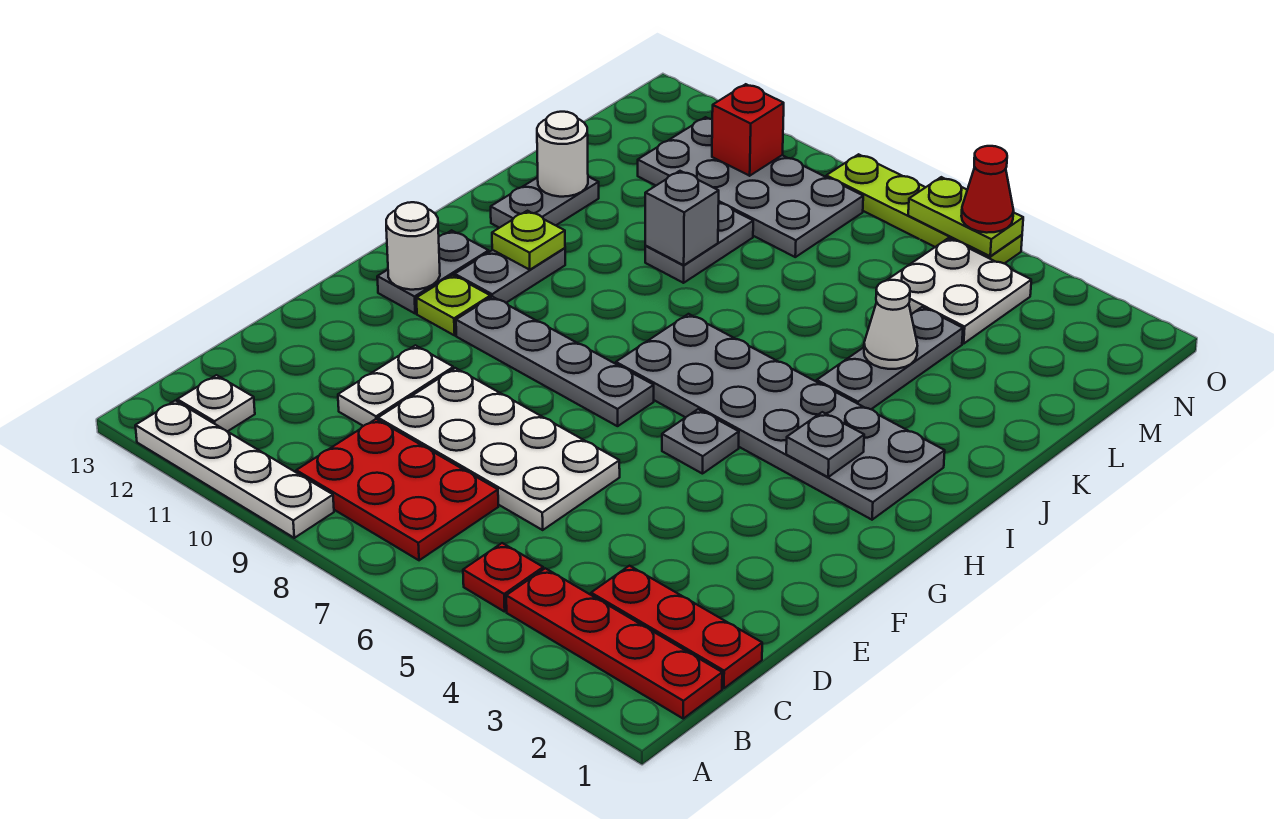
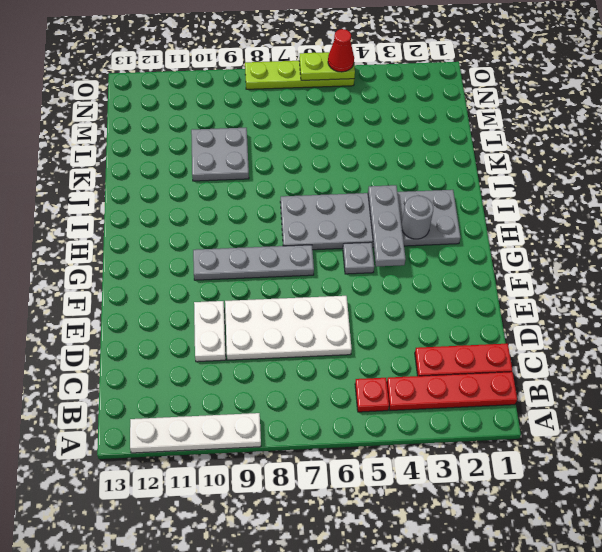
grey plate G4:I4 level 2 -> grey plate J4:L4 level 1
grey round brick H3 level 2 -> grey plate H3 level 2
grey plate K9:L10 level 1 -> grey plate K9:L9 level 1
none -> red plate B7:C9 level 1
none -> white plate B12 level 1
none -> lime plate G11 level 1

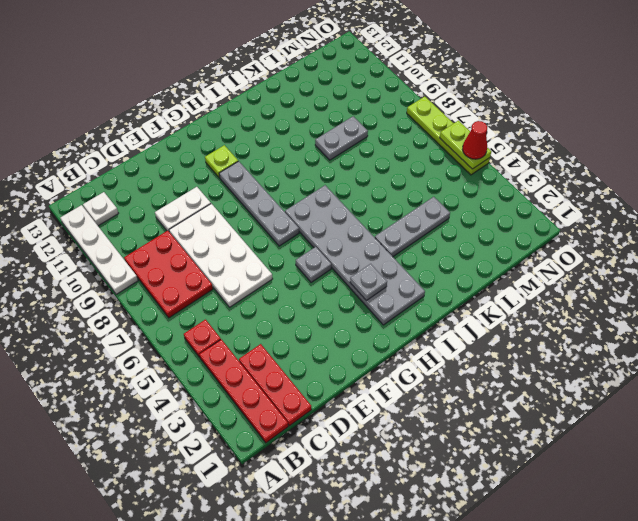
none -> grey plate G12:H12 level 1
none -> grey plate H11:I11 level 1
none -> grey plate J12:K12 level 1

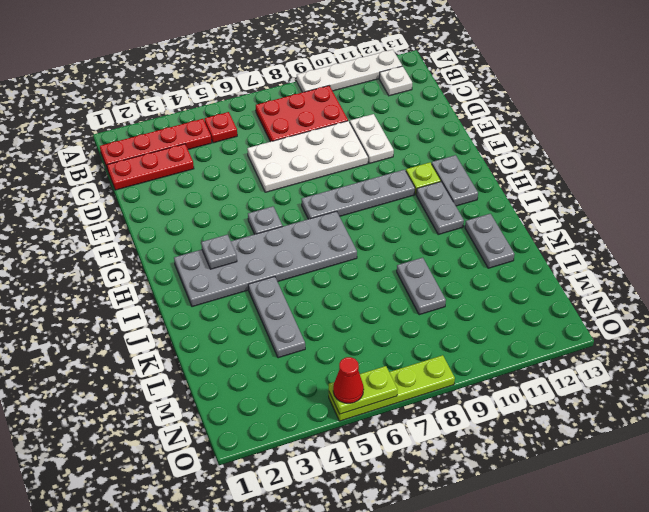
none -> white plate M4:N5 level 1
none -> grey plate M8:N11 level 1
none -> white round brick G12 level 2

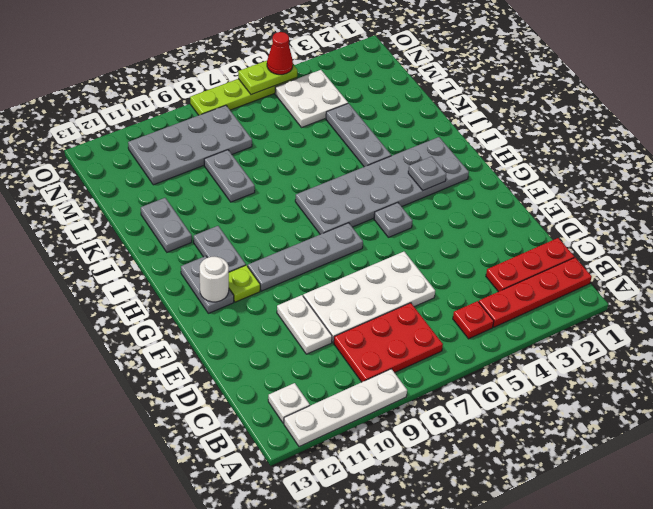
none -> lime plate I11 level 2
none -> white cone K4 level 2
none -> grey brick K9 level 2

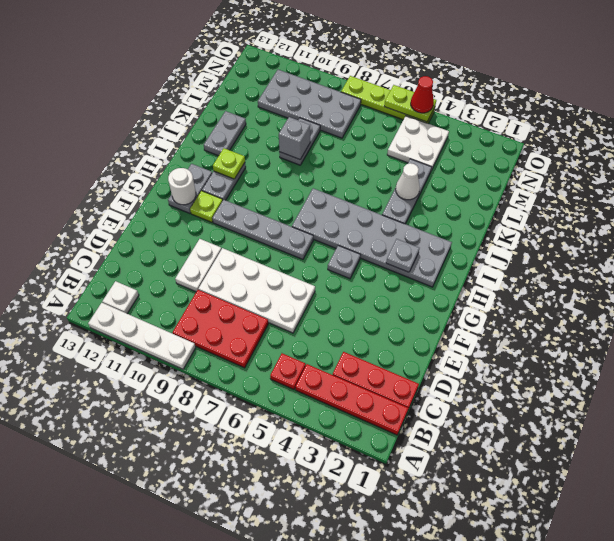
none -> white round brick K12 level 2
none -> red brick N10 level 2

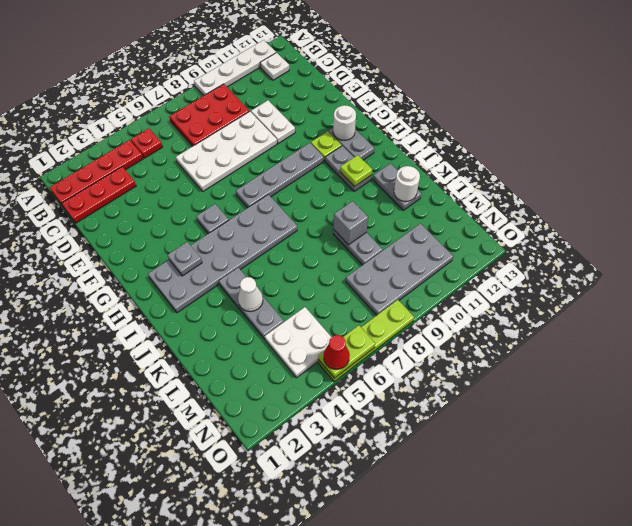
none -> red brick N10 level 2

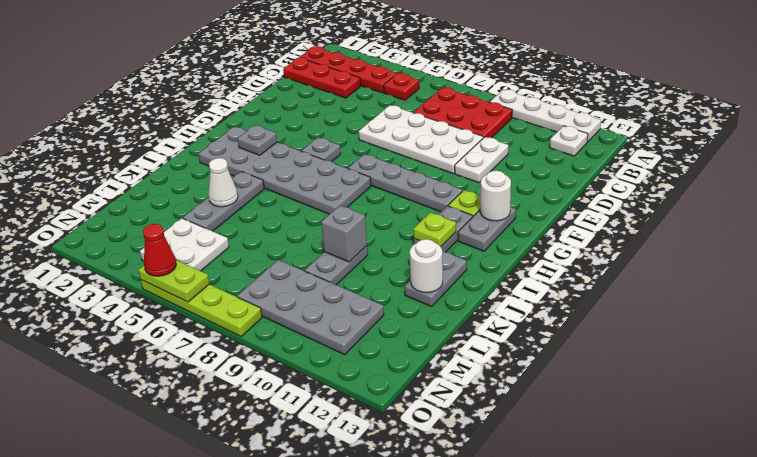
none -> red brick N10 level 2

